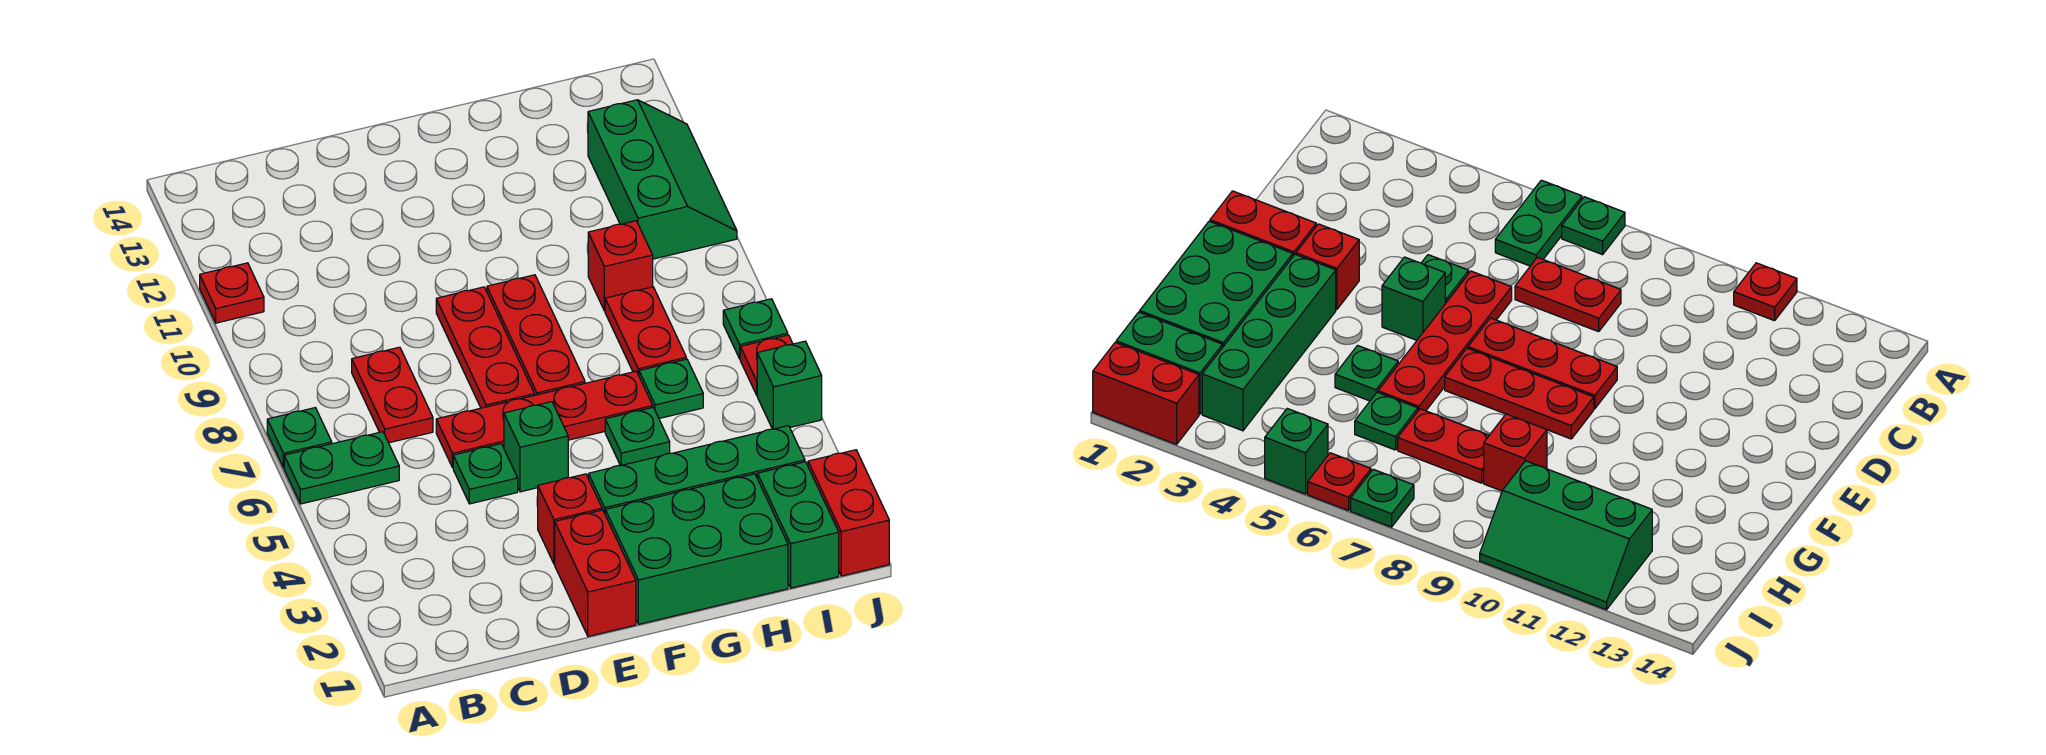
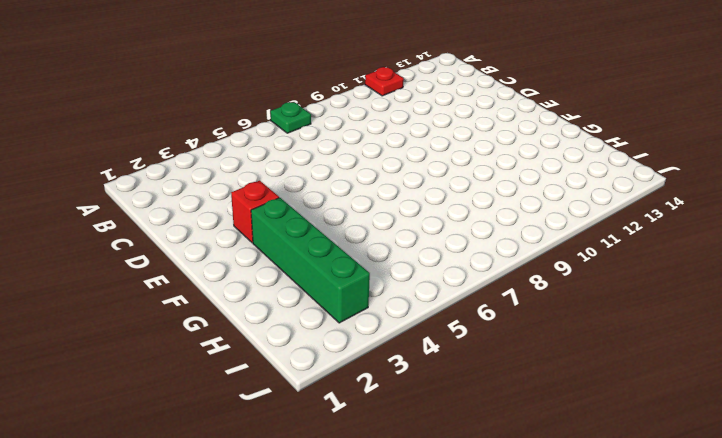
none -> green plate A6:B6 level 1
none -> red plate C7:C8 level 1
none -> green plate D5 level 1

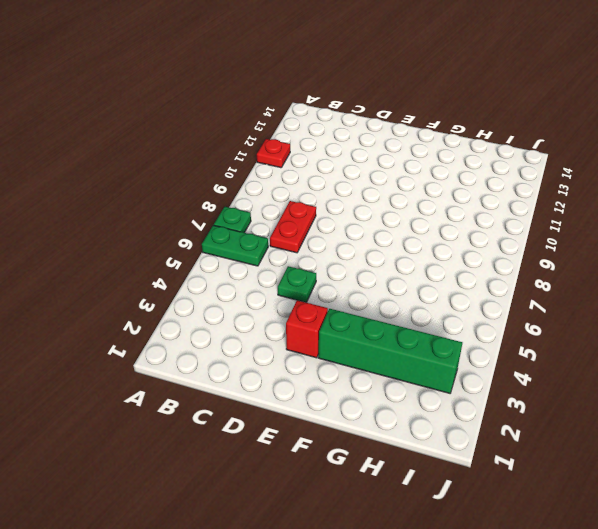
none -> red plate D6:G6 level 1
none -> red brick E1:E2 level 1
none -> green brick E5 level 1

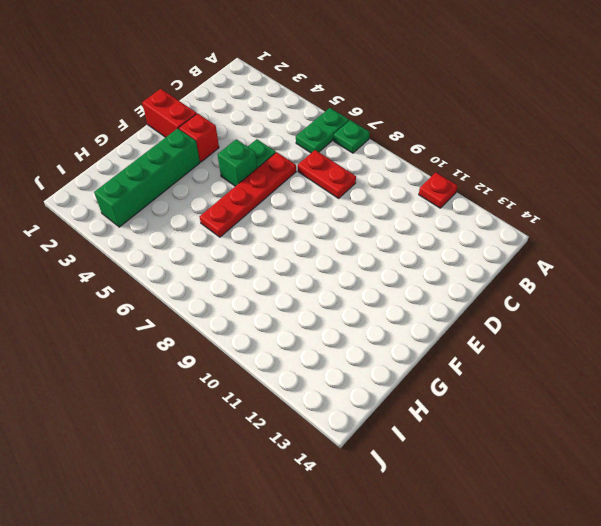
none -> red plate E7:E9 level 1
none -> green brick F1:H2 level 1
none -> red plate F7:F9 level 1

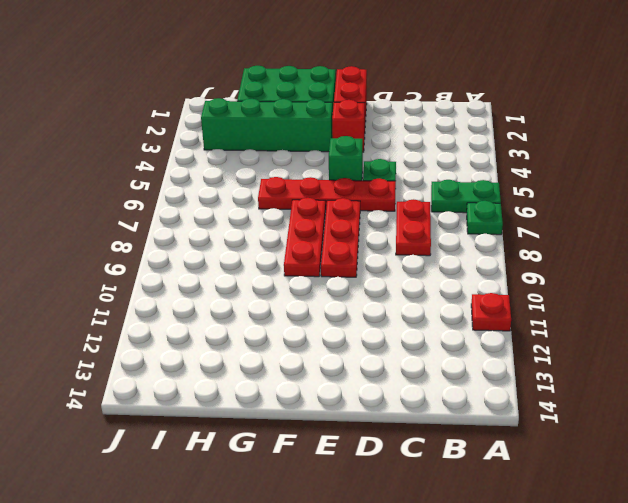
none -> green plate G5 level 1
none -> green plate H6 level 1
none -> red plate H7:H8 level 1

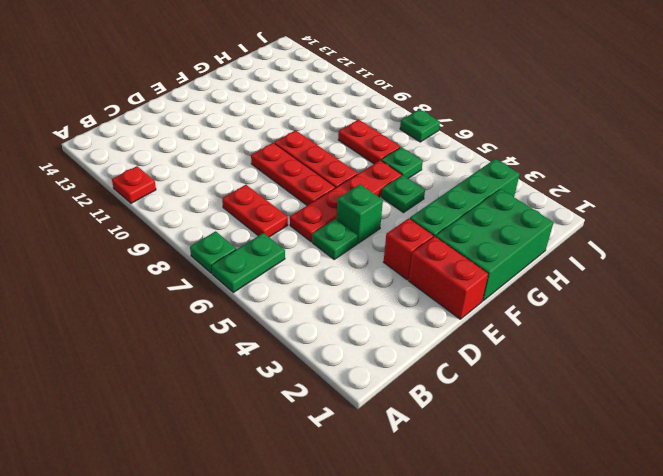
none -> red brick H9 level 1
none -> green brick I1:I2 level 1
none -> green slope I10:J12 level 1 top I

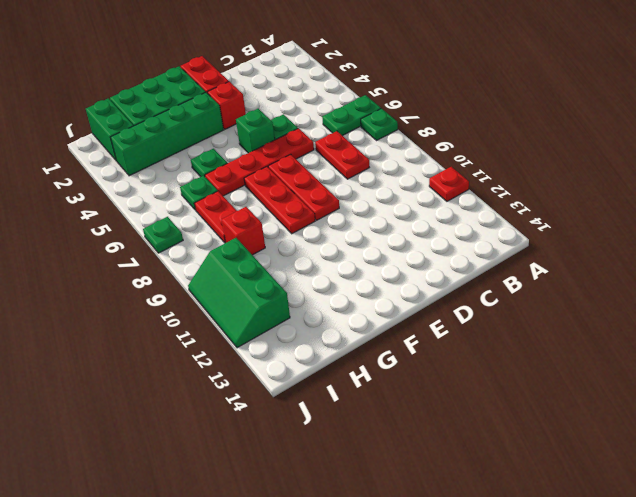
none -> red brick J1:J2 level 1
none -> green brick J5 level 1
none -> red plate J6 level 1

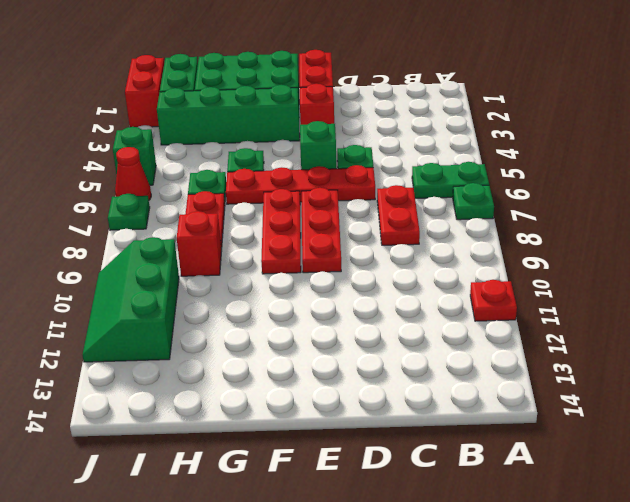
red cone J6 level 1 -> red plate J6 level 1

